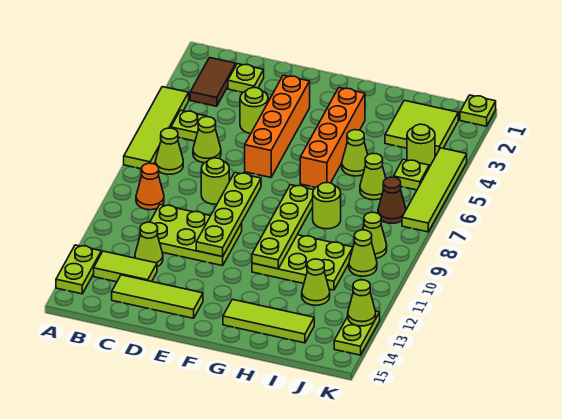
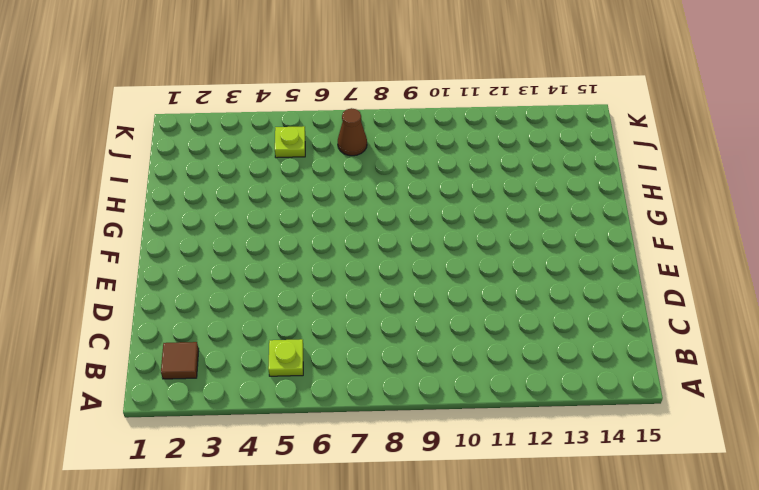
brown tile B2 level 1 -> brown tile B2:B3 level 1
none -> lime tile A4:A7 level 1
none -> lime plate A13:A14 level 1
none -> lime cone B7 level 1
none -> orange cone B9 level 1

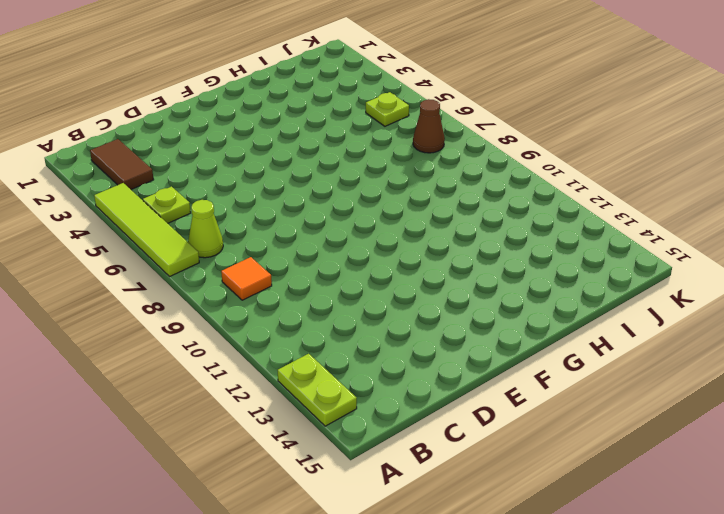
orange tile B9 level 1 -> orange cone B9 level 1
none -> lime tile B13:C13 level 1
none -> lime plate C2 level 1
none -> lime cone C6 level 1
none -> lime plate C10:E11 level 1

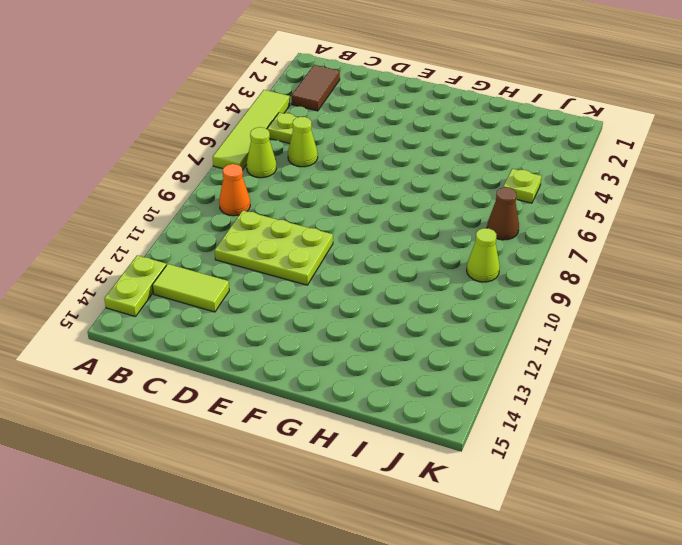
none -> lime plate C2 level 1
none -> lime cone C12 level 1
none -> lime tile C14:E14 level 1
none -> lime round brick D4 level 1

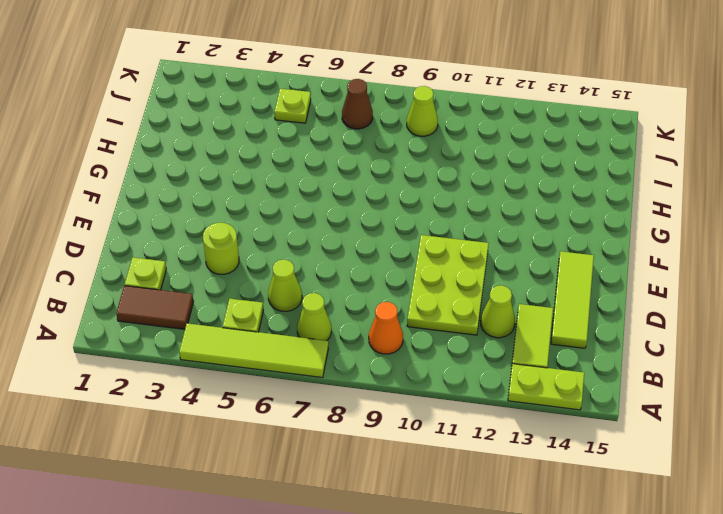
none -> lime round brick D8 level 1
none -> orange brick E3:E6 level 1
none -> orange brick G3:G6 level 1
none -> lime plate G10:I11 level 1

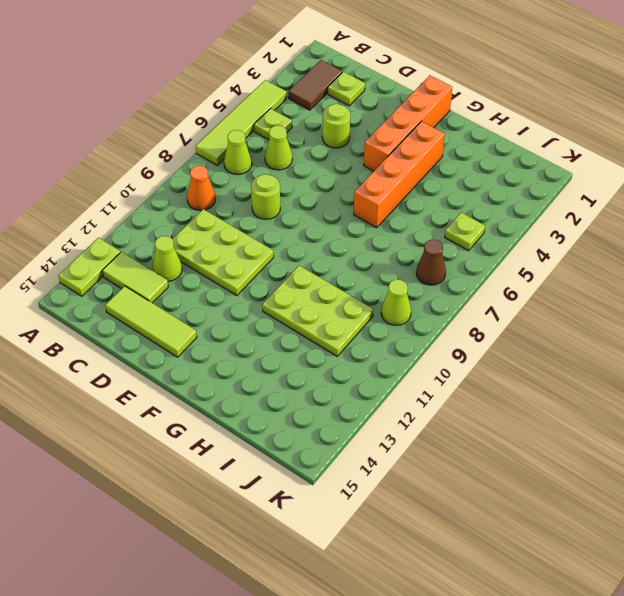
orange brick F1:F4 level 1 -> orange brick E3:E6 level 1
none -> lime tile G14:I14 level 1
none -> lime cone H5 level 1
none -> lime round brick H8 level 1
none -> lime tile I2:J3 level 1

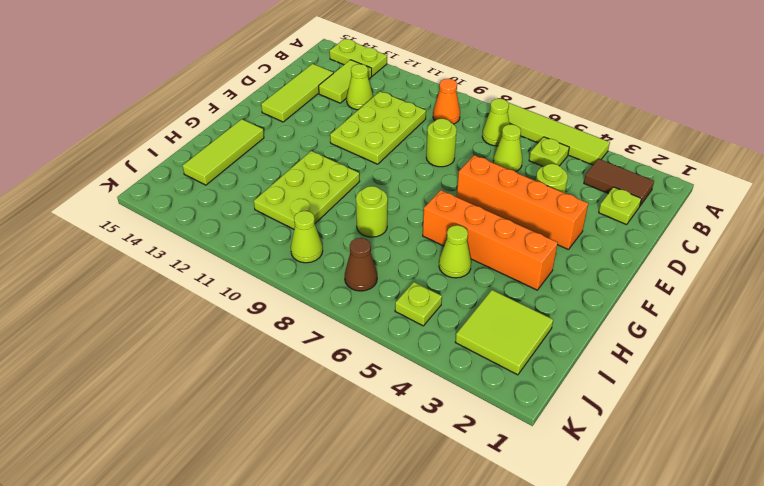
none -> lime cone I6 level 1
none -> lime cone I12 level 1
none -> lime round brick J4 level 1
none -> lime cone J10 level 1

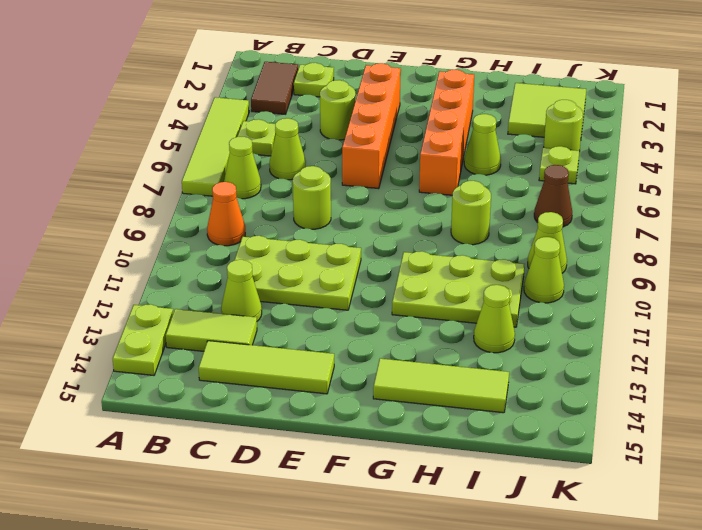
none -> lime cone I6 level 1
none -> lime plate K1 level 1
none -> lime tile K4:K7 level 1
none -> lime plate K13:K14 level 1

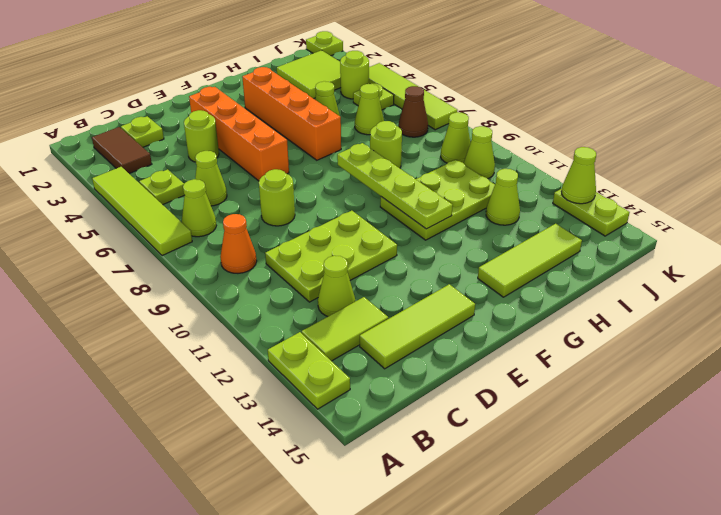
none -> lime plate E8:E11 level 2

